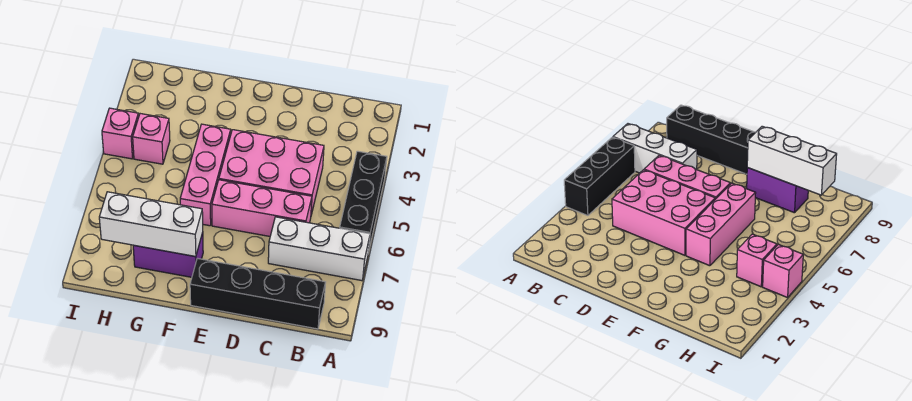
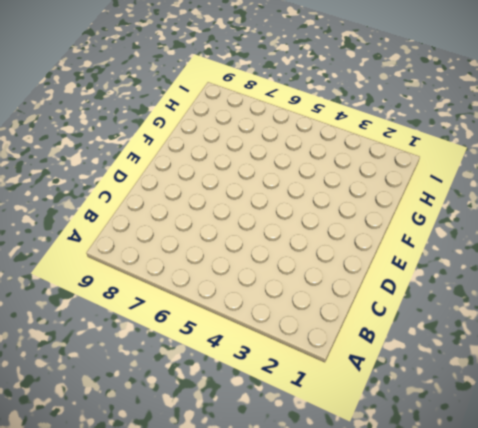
none -> black brick A4:A6 level 1
none -> white brick A7:C7 level 1

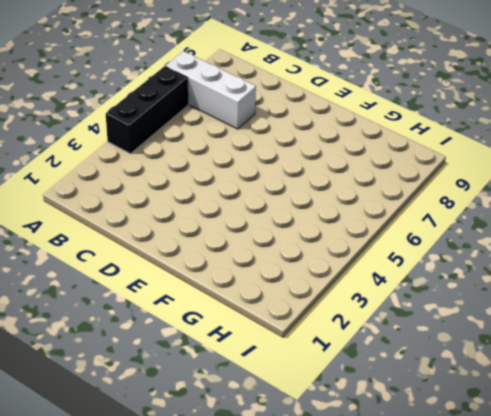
none -> black brick B9:E9 level 1
none -> pink brick C4:E5 level 1

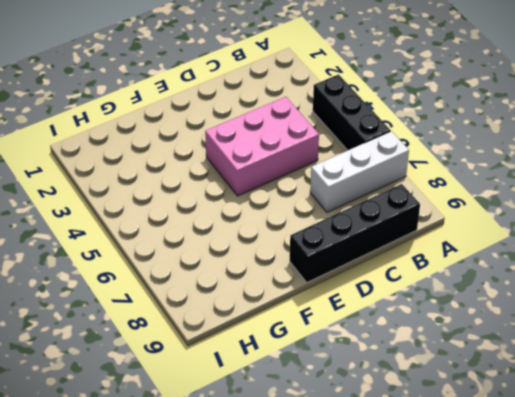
none -> pink brick C6:E6 level 1
none -> pink brick F4:F6 level 1

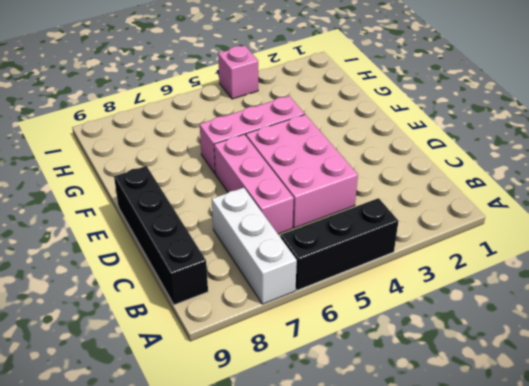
none -> purple brick F8:G8 level 1
none -> pink brick H4 level 1

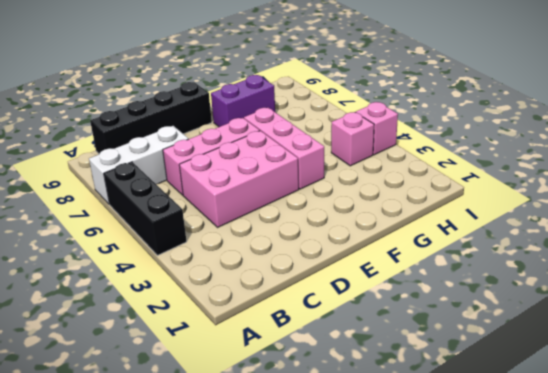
none -> white brick F8:H8 level 2

